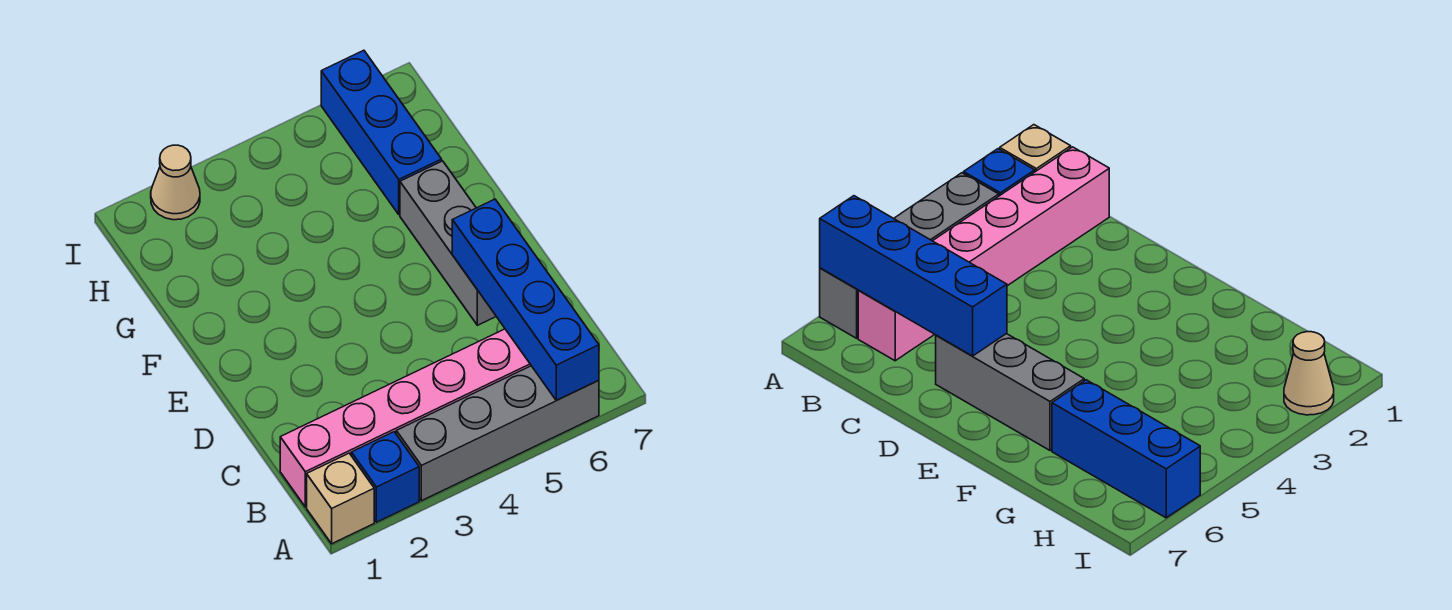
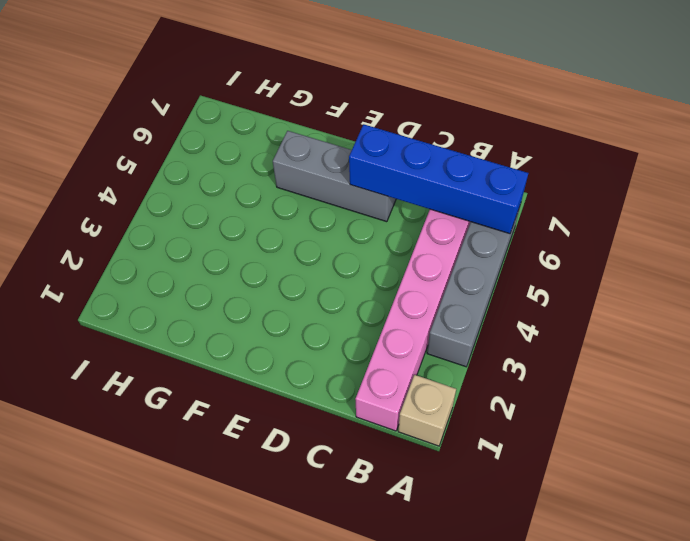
none -> blue brick A2 level 1
none -> blue brick G6:I6 level 1

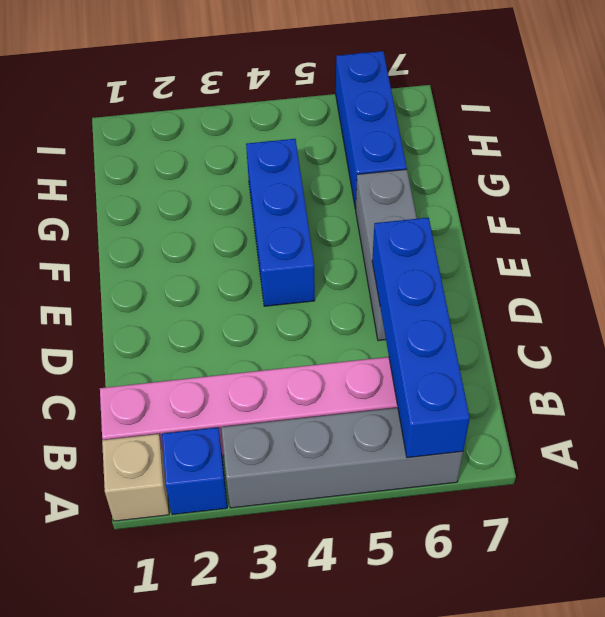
blue brick E4:G4 level 1 -> none
none -> tan cone I2 level 1

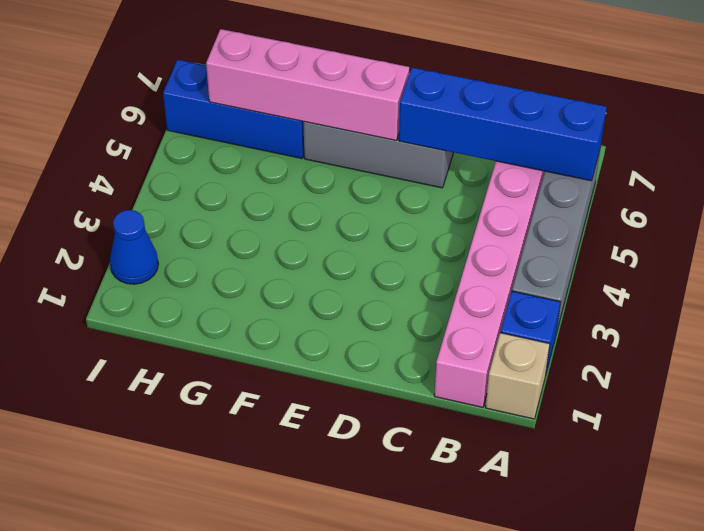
pink brick E6:H6 level 2 -> none
blue cone I2 level 1 -> tan cone I2 level 1

